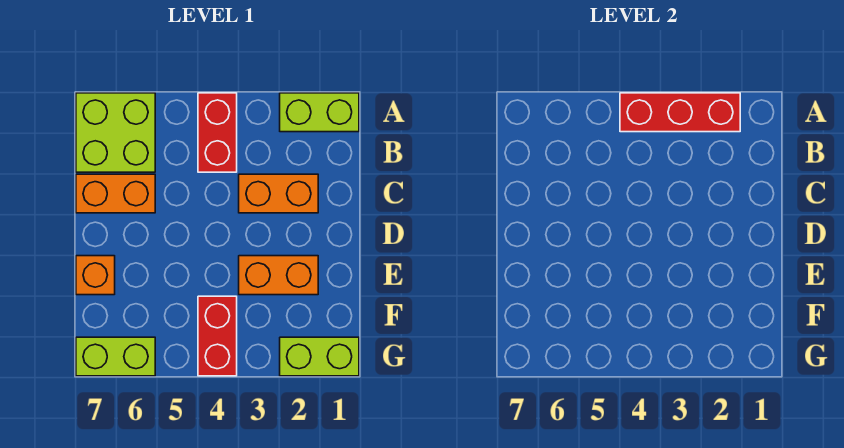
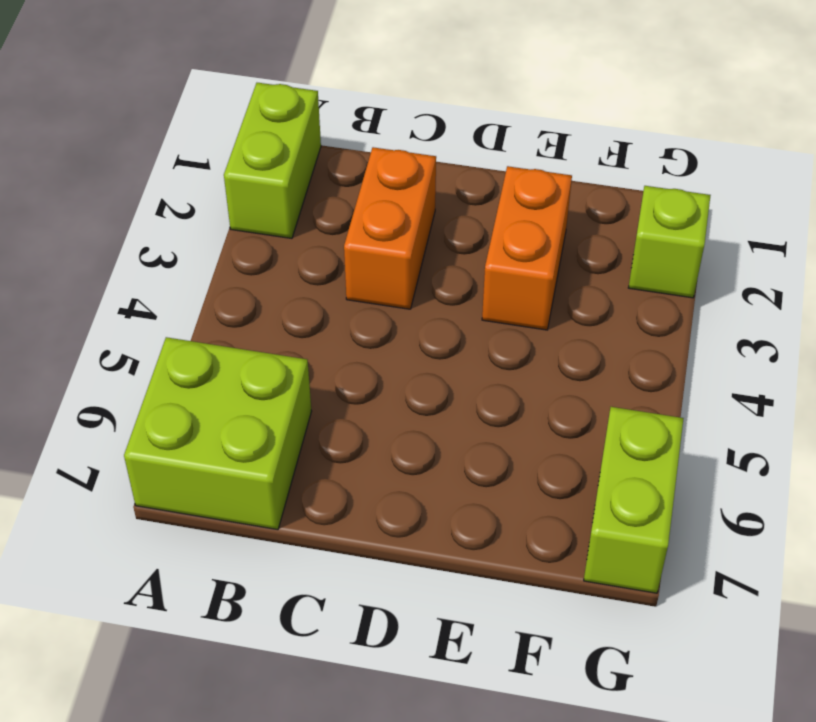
lime brick G2 level 1 -> lime brick G1:G2 level 1
none -> red brick A4:B4 level 1
none -> orange brick C6:C7 level 1

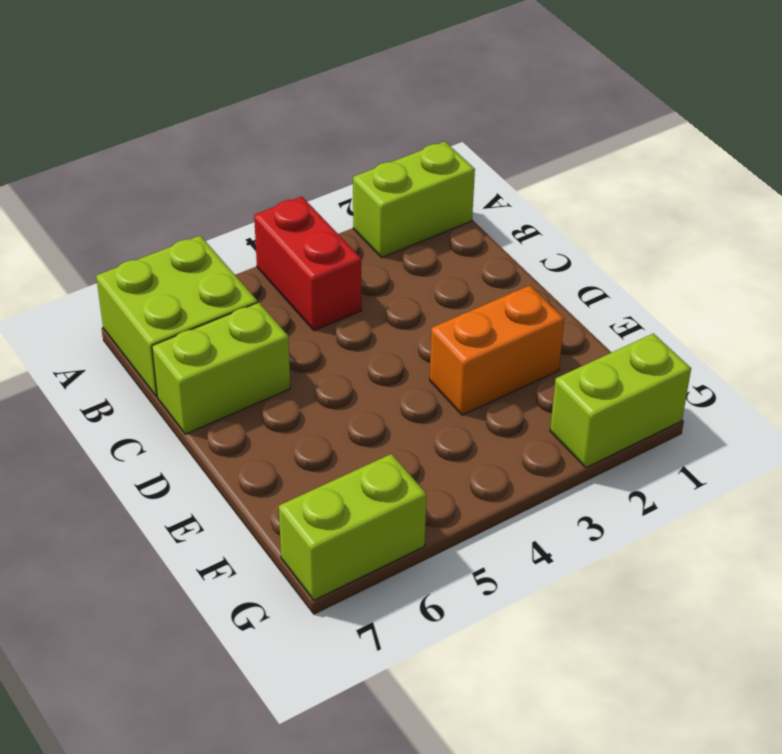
lime brick C6:C7 level 1 -> orange brick C6:C7 level 1
none -> orange brick C2:C3 level 1
none -> orange brick E7 level 1

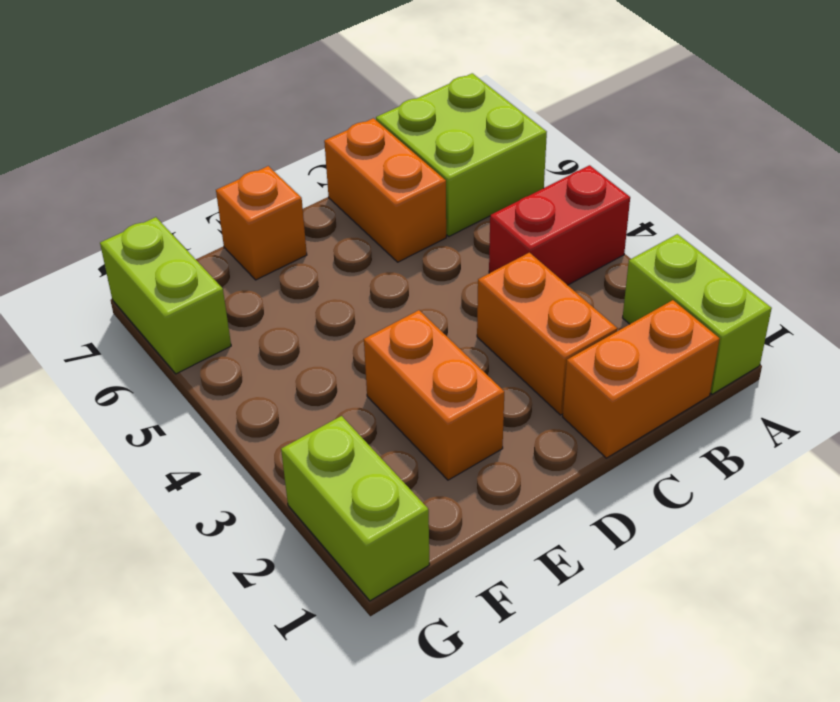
orange brick B1:C1 level 1 -> none
none -> red brick F4:G4 level 1
none -> red brick A2:A4 level 2

